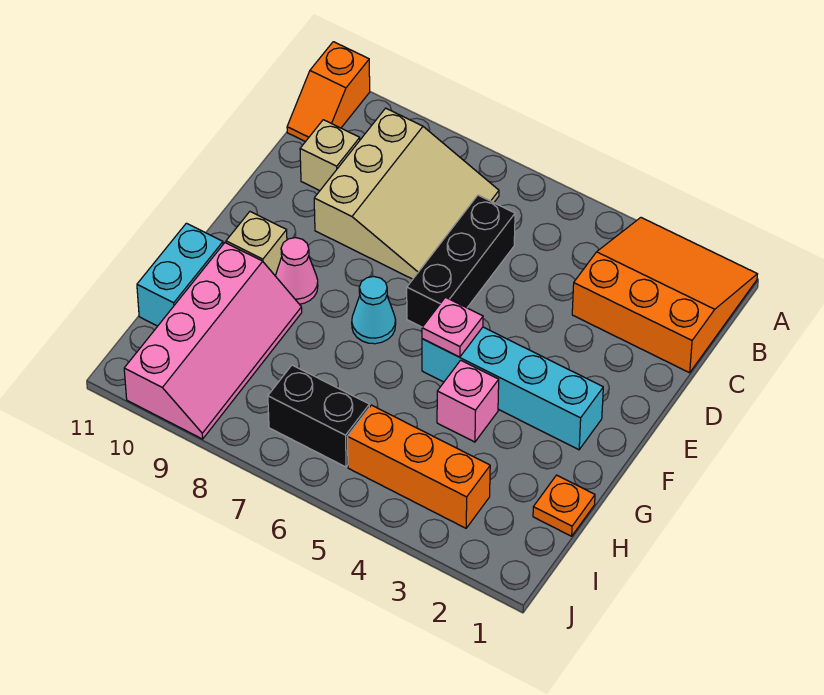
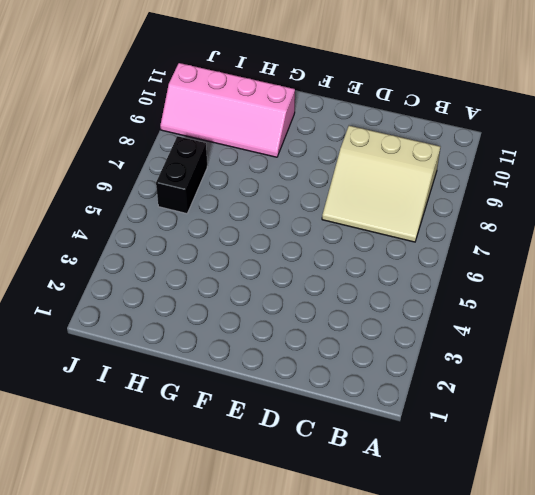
none -> orange slope A1:C3 level 1 top C
none -> orange slope A11:B11 level 1 top A
none -> black brick C6:E6 level 1

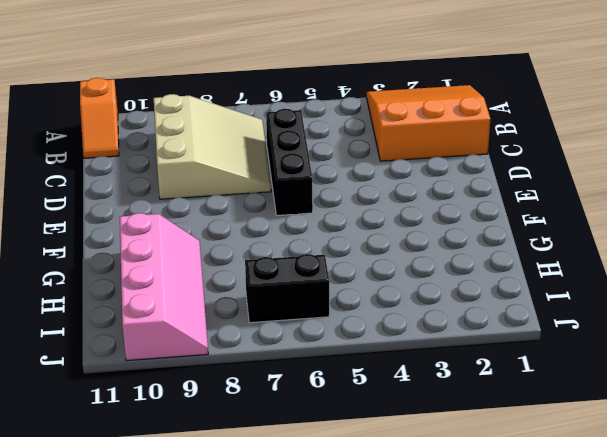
none -> tan brick C10 level 1
none -> cyan brick F2:F5 level 1
none -> cyan cone F7 level 1

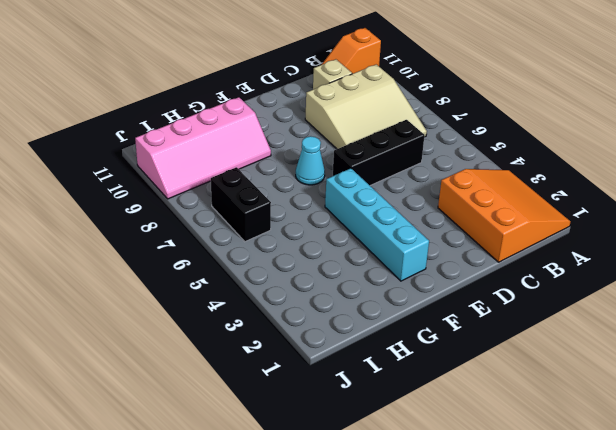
none -> pink cone F9 level 1
none -> tan brick F10 level 1
none -> pink brick G4 level 1

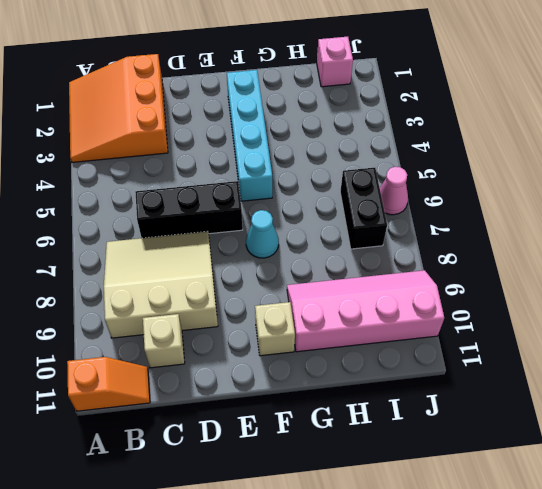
pink brick I1 level 1 -> pink brick G4 level 1
pink cone J6 level 1 -> pink cone F9 level 1
none -> cyan brick G11:H11 level 1
none -> orange plate H1 level 1
none -> orange brick I3:I5 level 1

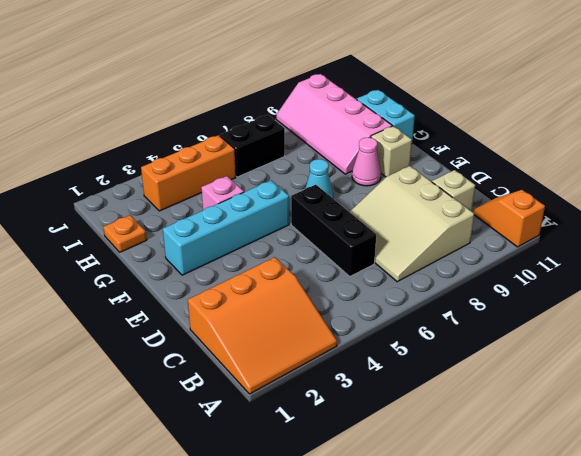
none -> pink plate F5 level 2

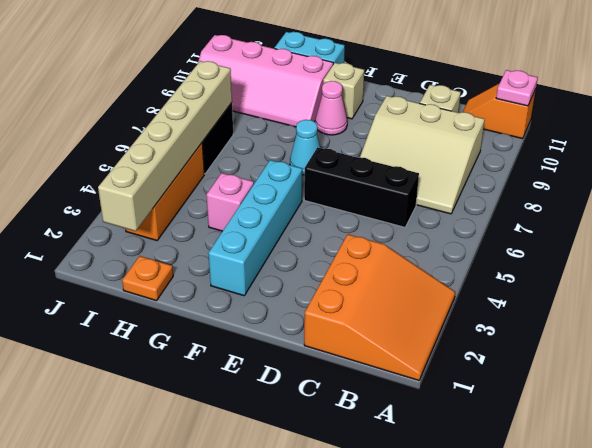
pink plate A11 level 2 -> pink plate F5 level 2
tan brick I2:I7 level 2 -> none

